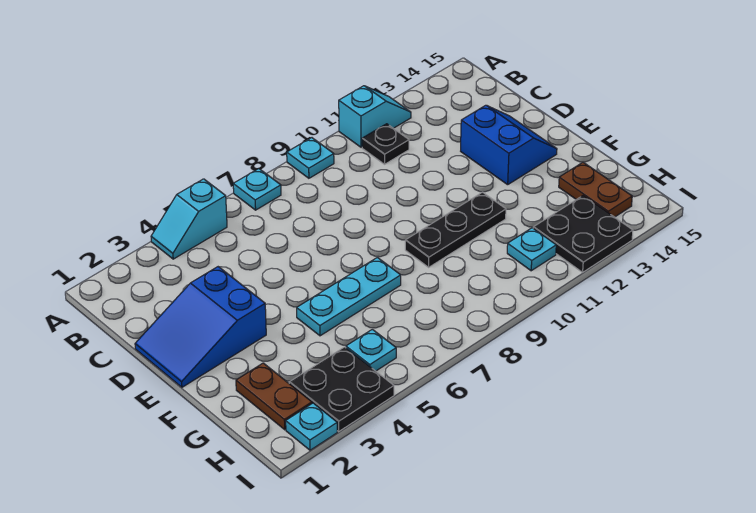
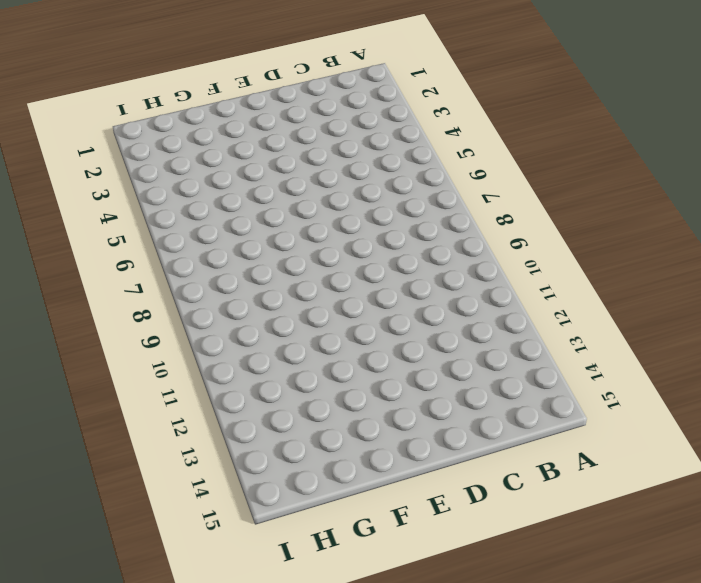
none -> cyan slope A4:A5 level 1 top 5
none -> cyan plate A7 level 1
none -> cyan plate A9 level 1

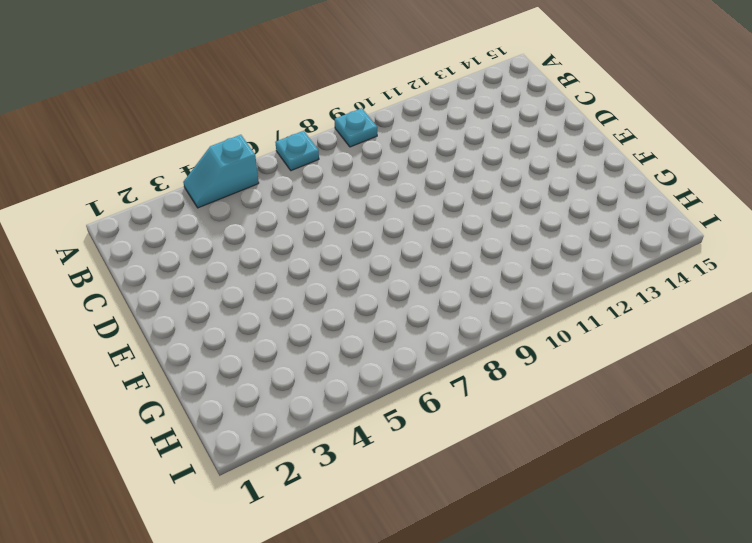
none -> cyan slope A11:A12 level 1 top 11
none -> black plate B11 level 1
none -> blue slope D1:E3 level 1 top 3

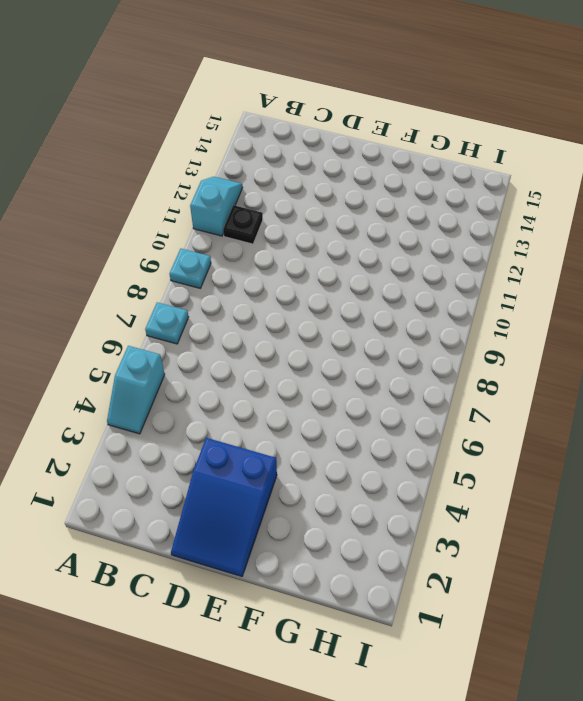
none -> blue slope D13:E14 level 1 top 13
none -> cyan plate F5:F7 level 1
none -> black plate F9:F11 level 1

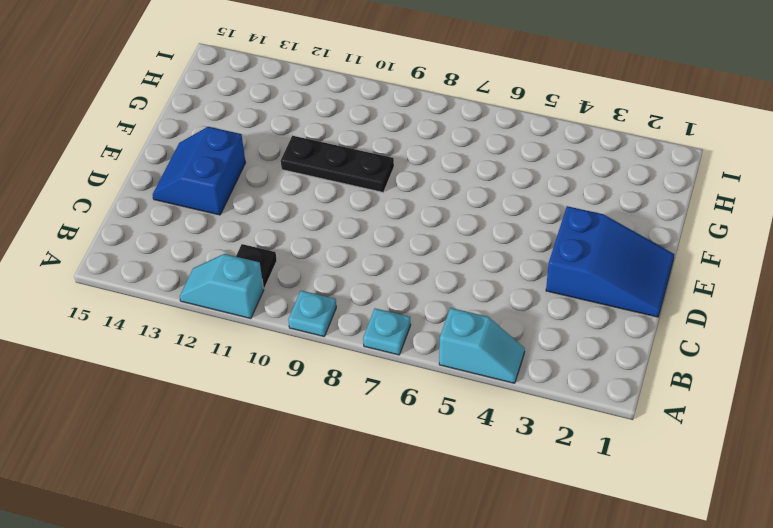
none -> cyan plate F5:F7 level 1
none -> brown plate G2:H2 level 1
none -> brown plate G14:H14 level 1

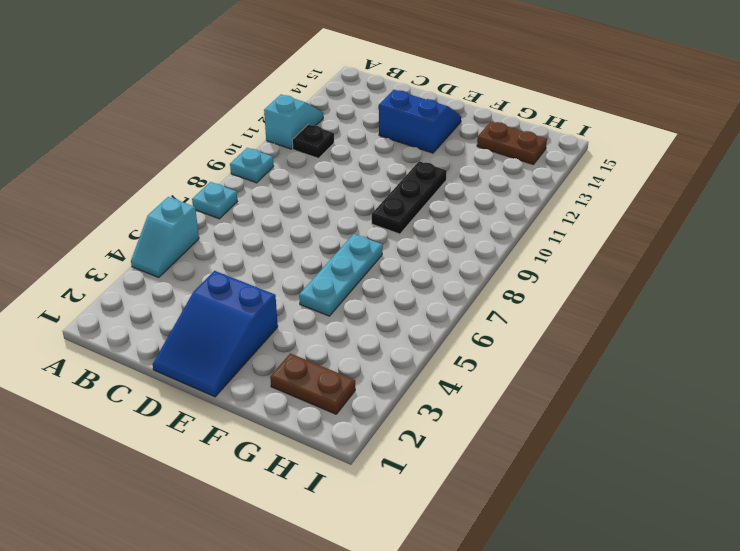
none -> black plate H3:I4 level 1
none -> cyan plate H5 level 1
none -> cyan plate H11 level 1

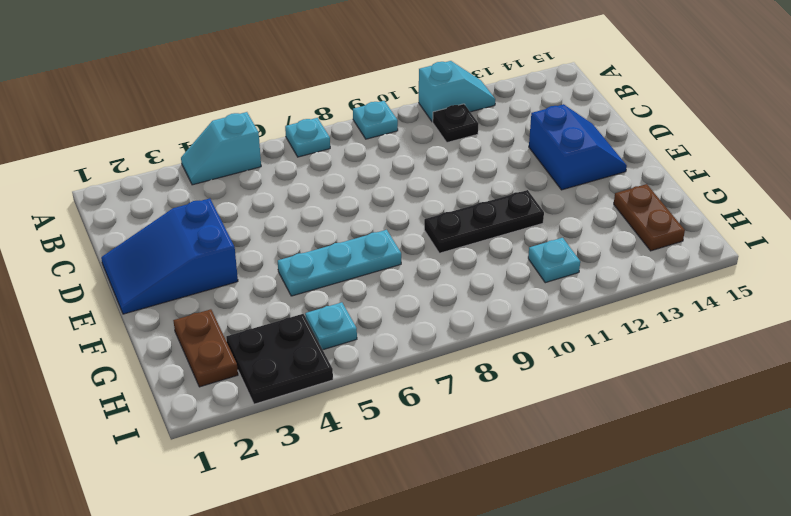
none -> black plate H12:I13 level 1
none -> cyan plate I2 level 1

